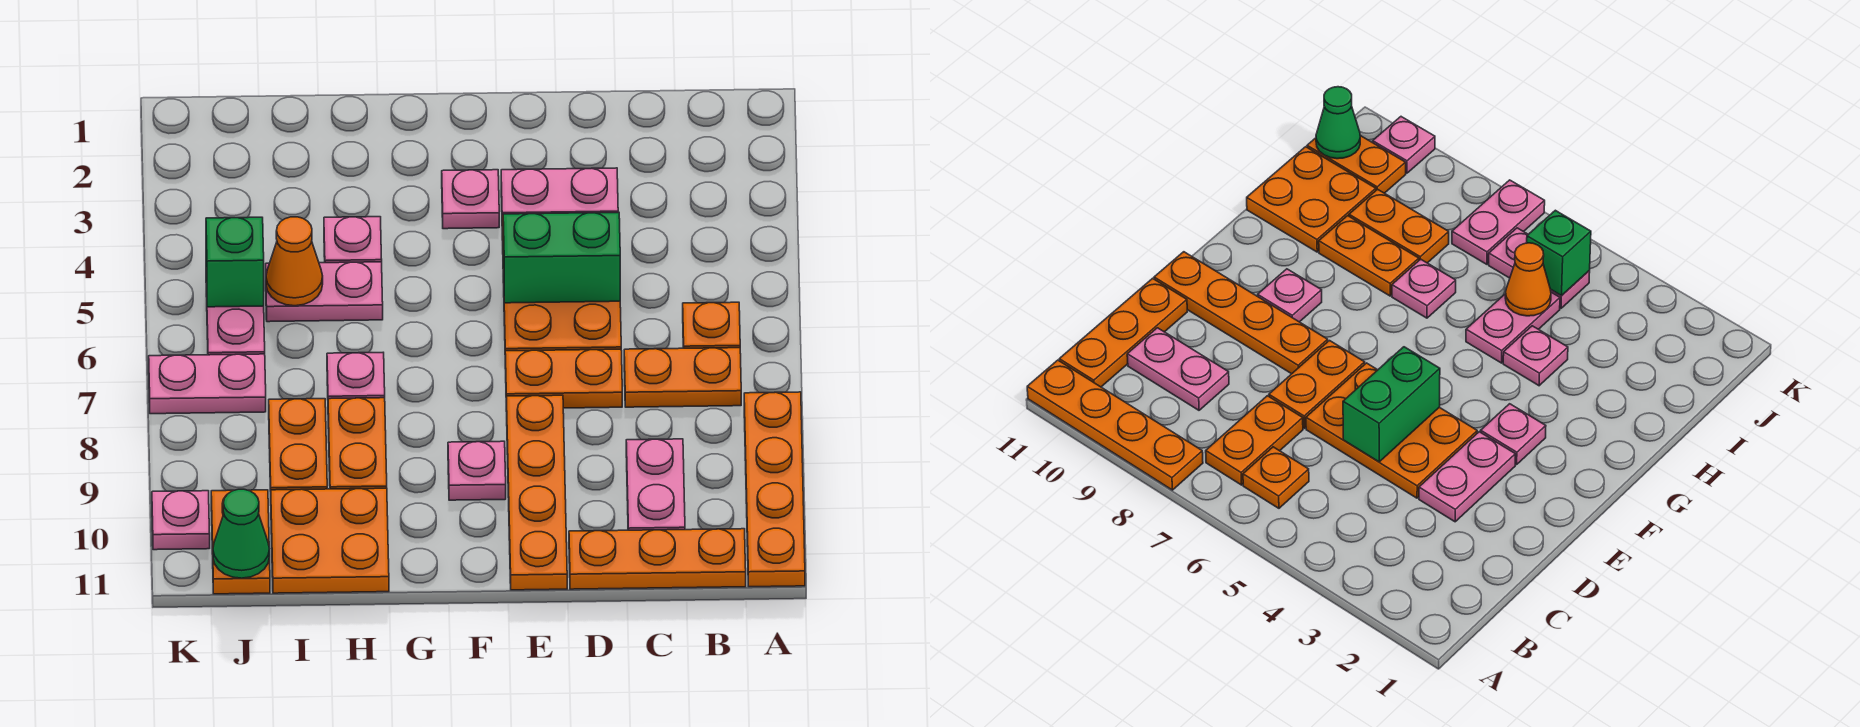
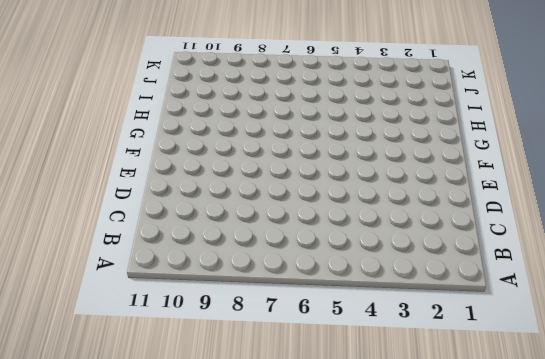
none -> orange plate A8:A11 level 1
none -> orange plate B6 level 1
none -> orange plate B7:C7 level 1

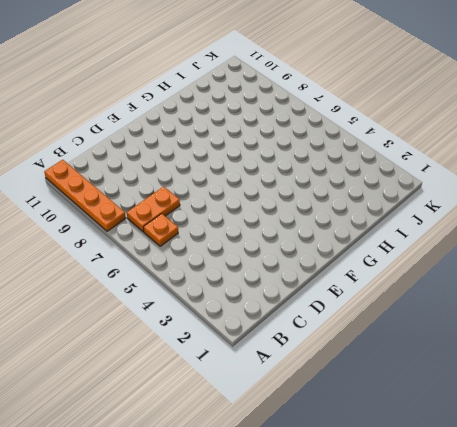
none -> orange plate B11:D11 level 1
none -> pink plate C9:C10 level 1
none -> pink plate D3:E3 level 1

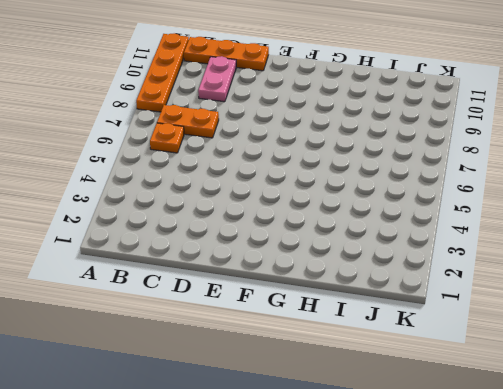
none -> pink plate D3:E3 level 1
none -> orange plate D4:E6 level 1
none -> orange plate D7:E7 level 1

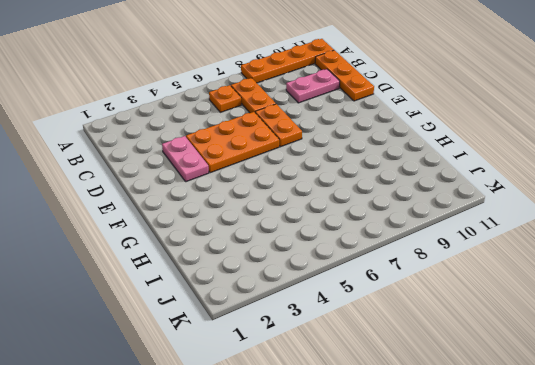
none -> orange plate E8:E11 level 1
none -> pink plate F3 level 1
none -> pink plate F9 level 1

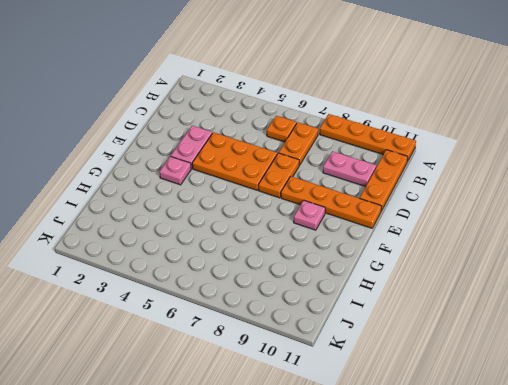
none -> pink plate H4 level 1
none -> pink plate H5:I5 level 1
none -> pink plate H7 level 1

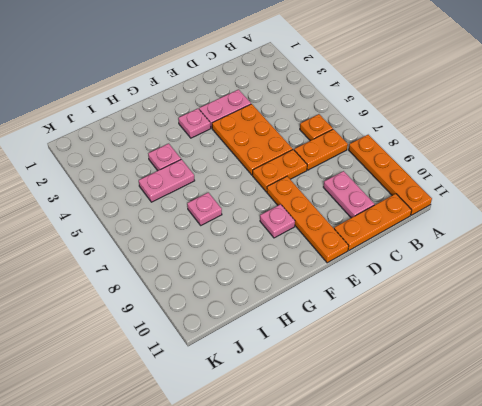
none -> orange plate H8:H9 level 1
none -> orange plate H10:I11 level 1
none -> orange plate I8:I9 level 1

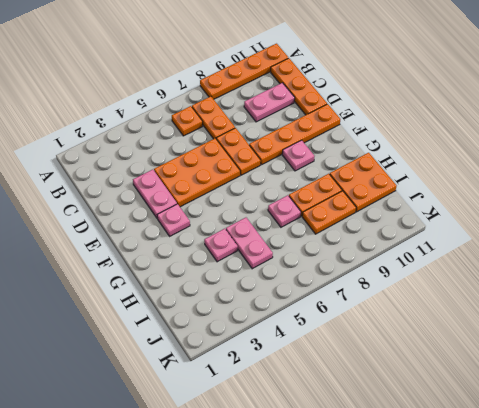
none -> pink plate J5:J6 level 1
none -> pink plate J7:K7 level 1
none -> orange plate J10:J11 level 1

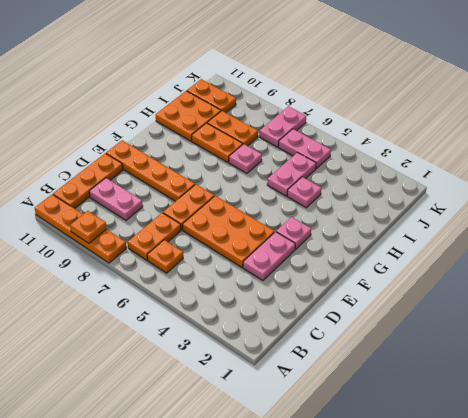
orange plate A9 level 2 -> none
none -> pink plate F9 level 1
none -> pink plate K10 level 1
none -> green brick D5:E5 level 2

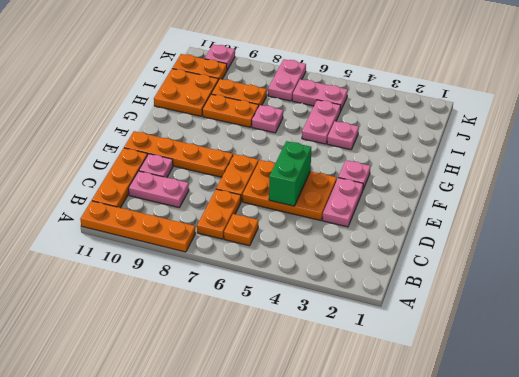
pink plate D10 level 1 -> pink plate F9 level 1
none -> orange cone I5 level 2
none -> green brick J5 level 2
none -> green cone J11 level 2

